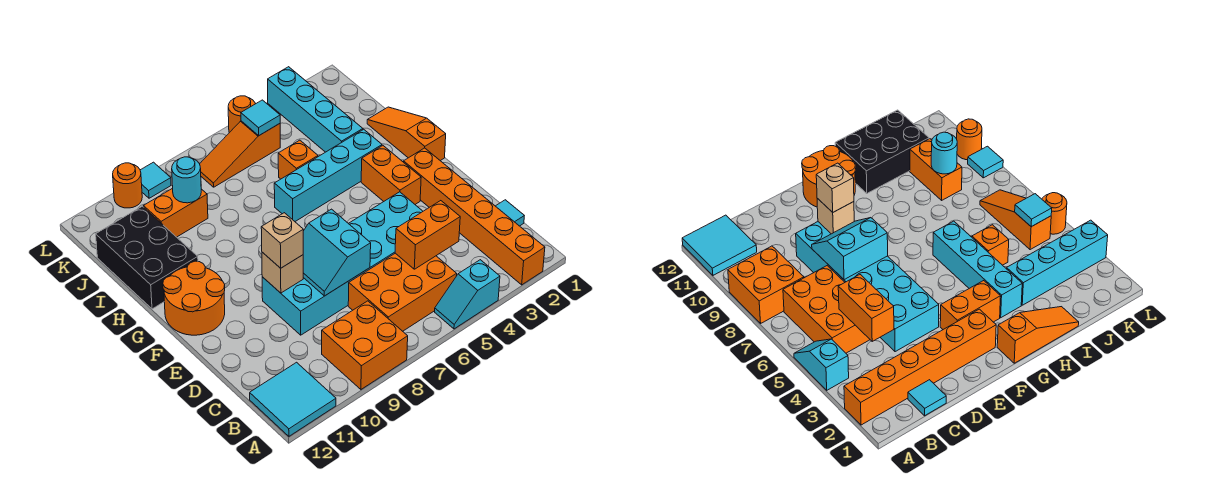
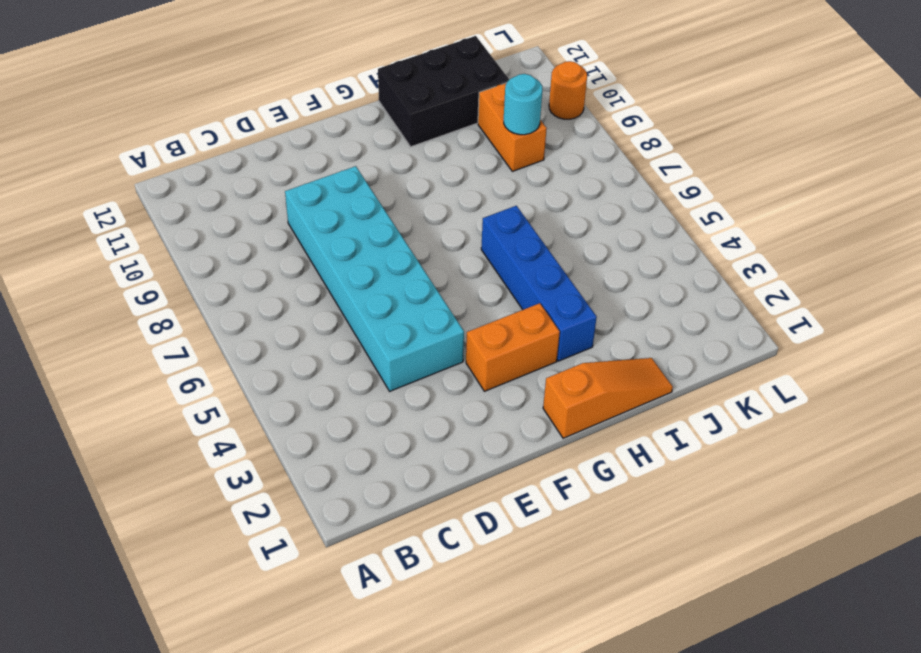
blue brick H3:H6 level 1 -> cyan brick H3:H6 level 1
none -> orange brick A2:F2 level 1
none -> cyan slope A4:A5 level 1 top 4
none -> orange brick A8:B9 level 1

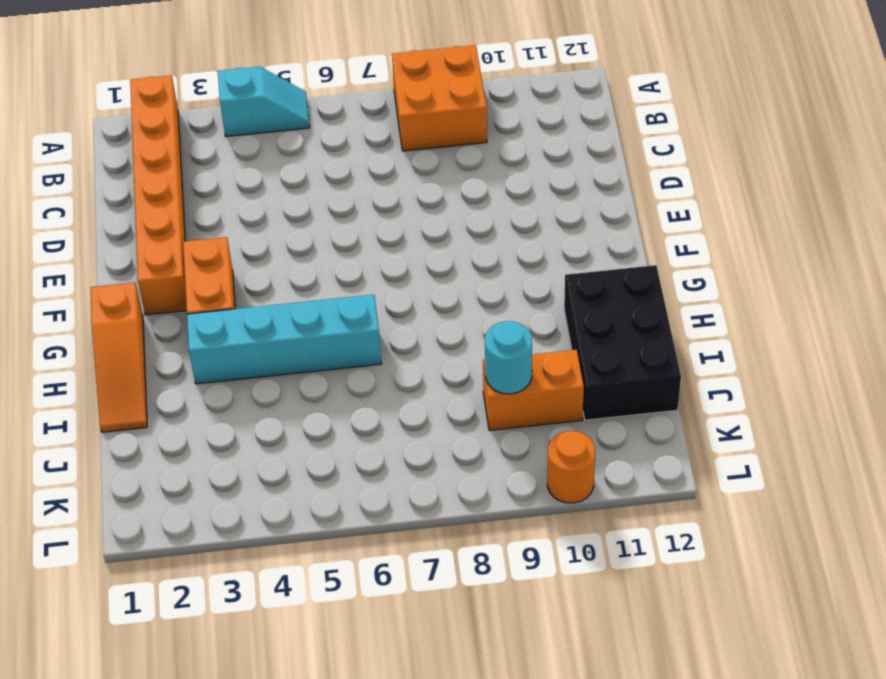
none -> cyan tile A11:B12 level 1
none -> orange brick B5:C7 level 1
none -> cyan tile C1 level 1

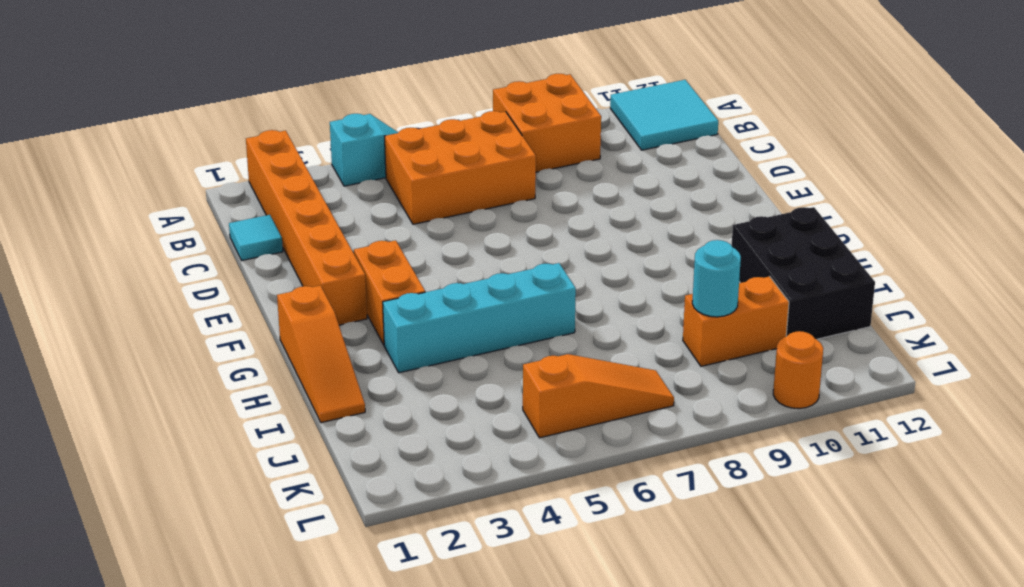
none -> cyan brick D4:E9 level 1
none -> orange round brick F11:G12 level 1
none -> cyan brick I3:L3 level 1

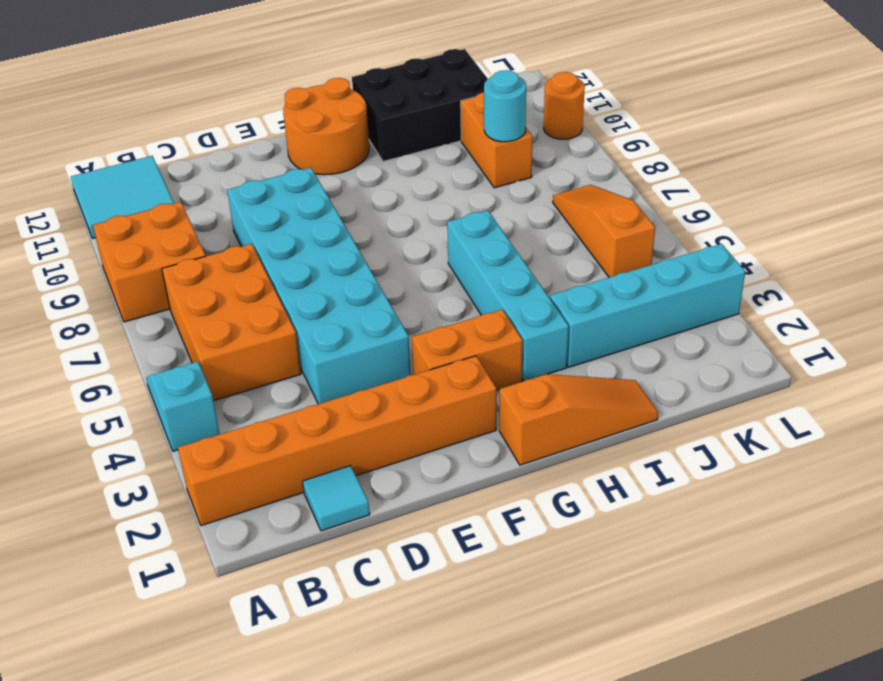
none -> orange brick I5 level 1
none -> orange round brick L5 level 1
none -> cyan tile L9 level 1

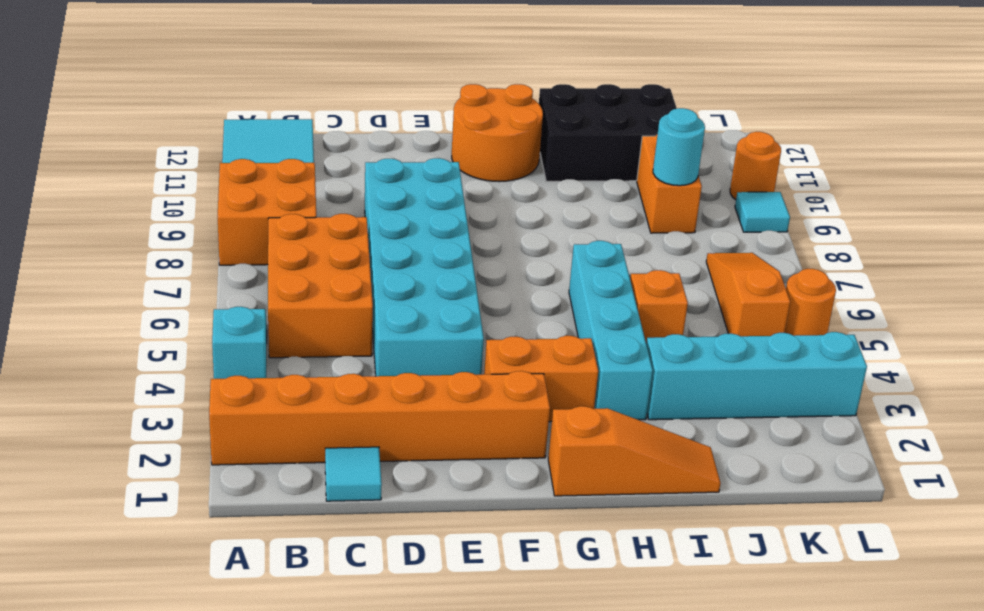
none -> orange brick C4:C5 level 2
none -> cyan slope D7:E8 level 2 top 7
none -> tan brick E9 level 2

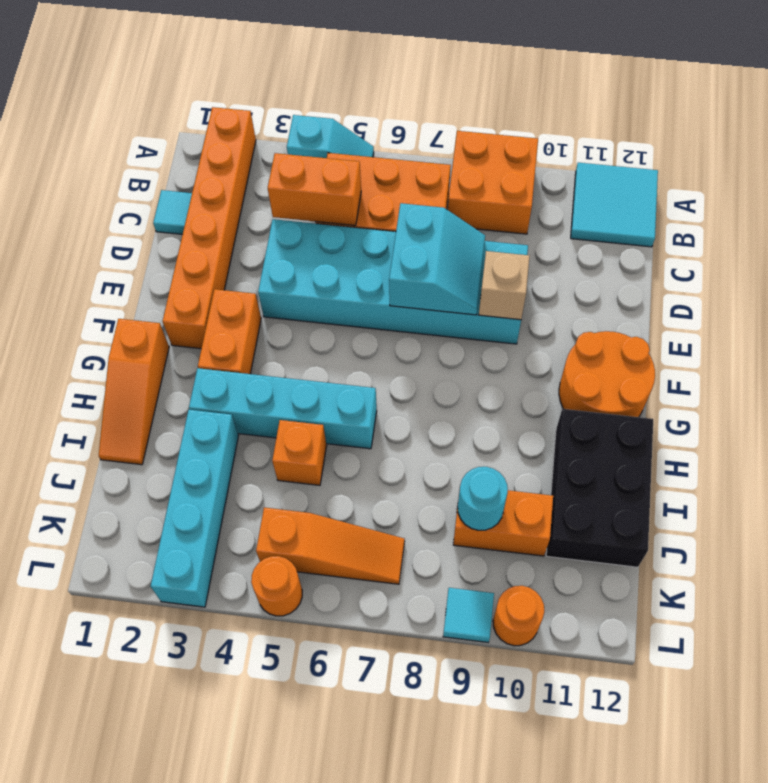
none -> cyan tile K5 level 2
none -> tan brick E9 level 3

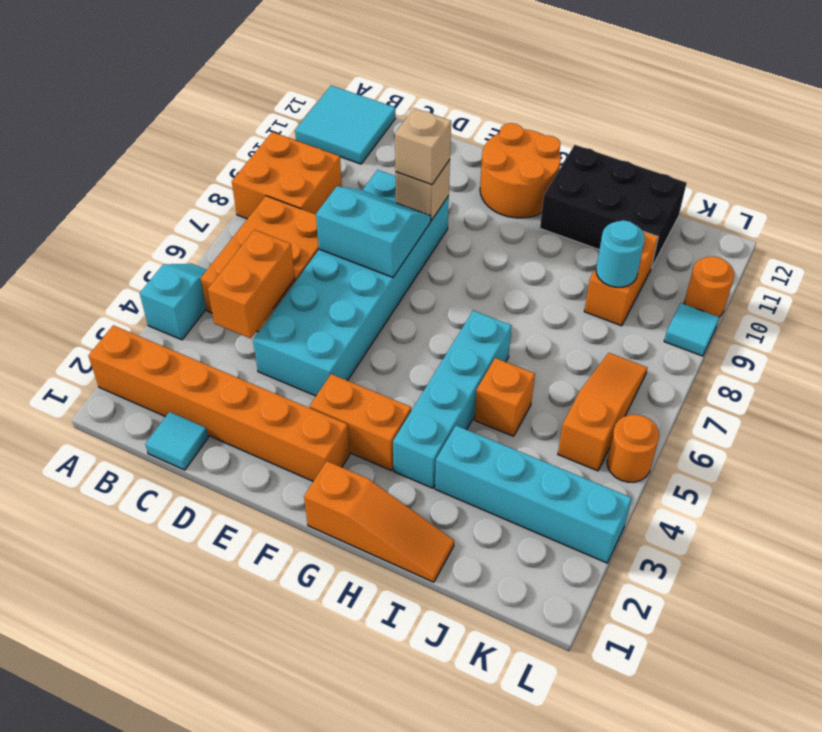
none -> cyan tile K5 level 2

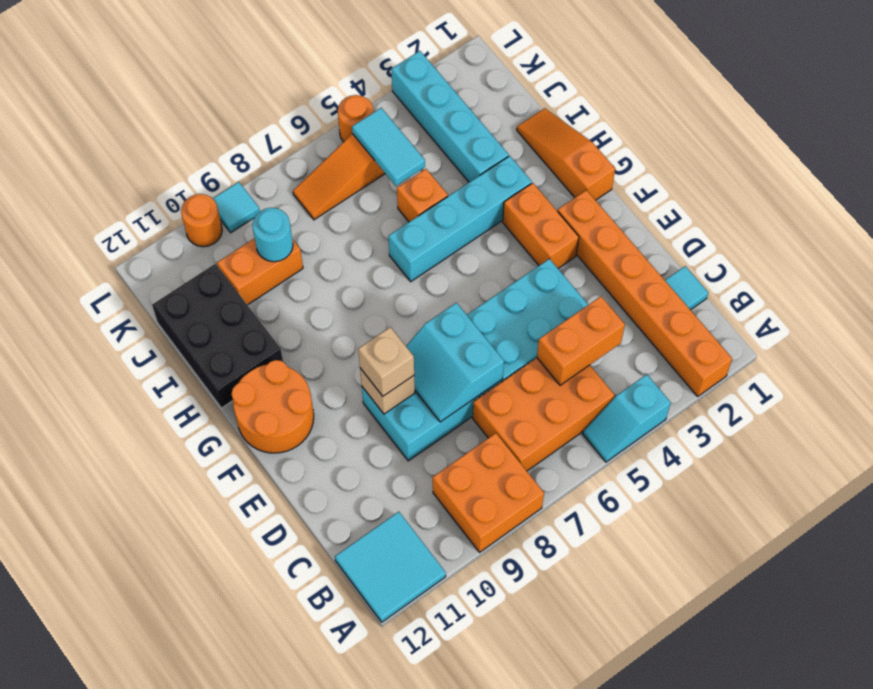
cyan tile J5:K5 level 2 -> cyan tile K5 level 2

